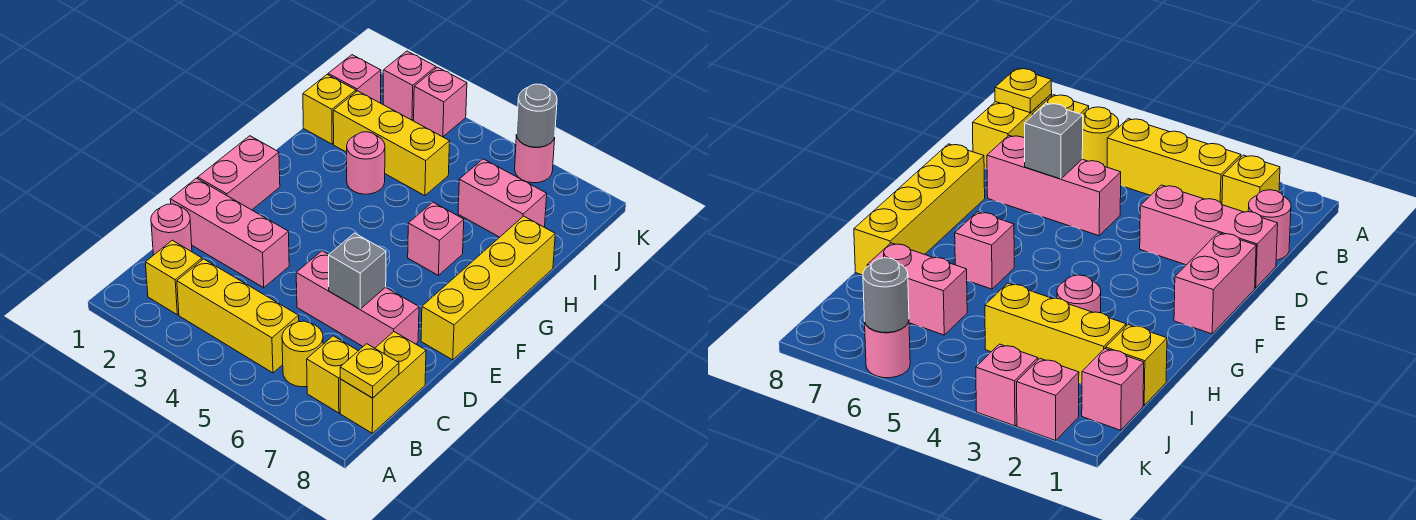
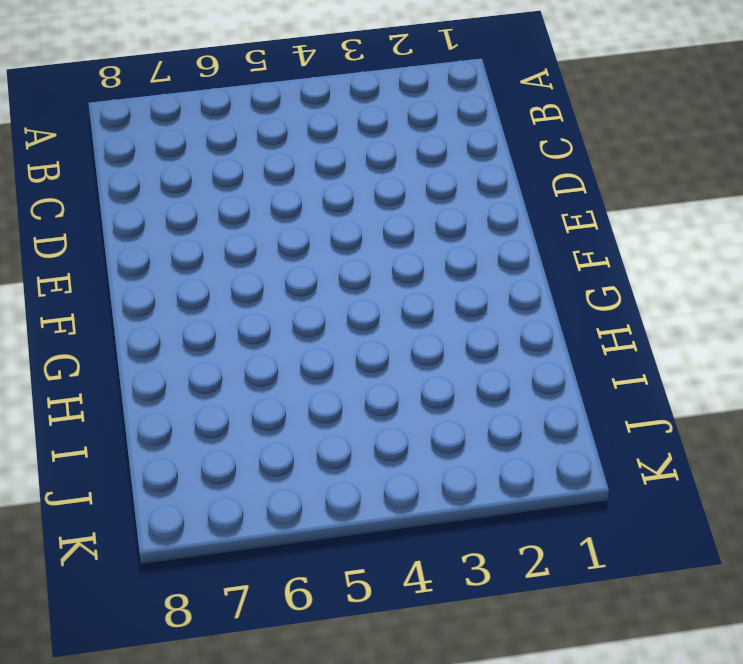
none -> yellow brick B2 level 1
none -> yellow brick B3:B5 level 1
none -> yellow round brick B6 level 1

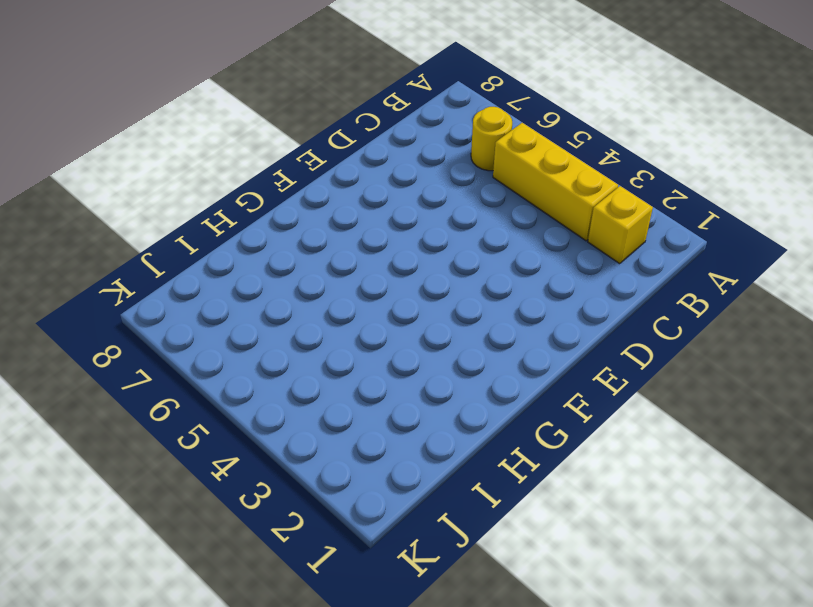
none -> yellow brick B7 level 1
none -> yellow brick B8:C8 level 1
none -> pink round brick C1 level 1

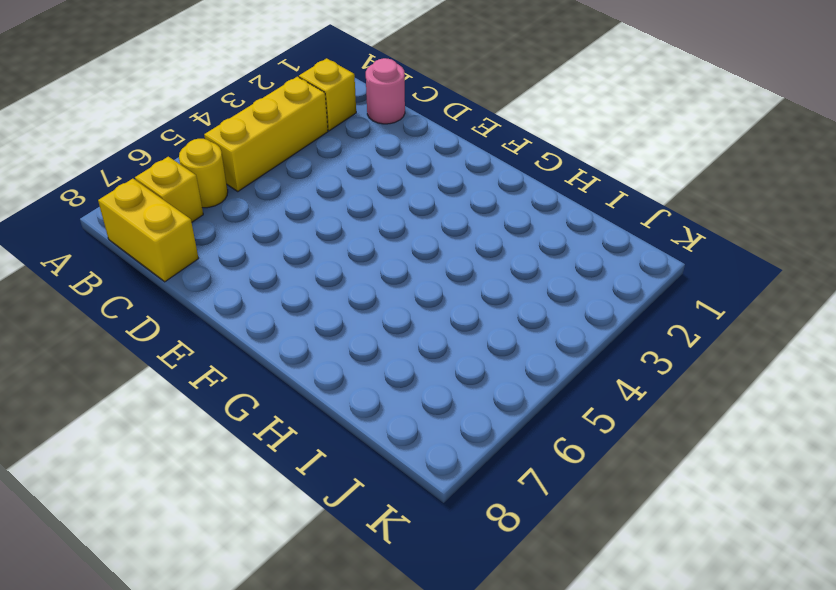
none -> pink brick D1:D3 level 1
none -> pink brick D5:D7 level 1
none -> pink brick E1:F1 level 1

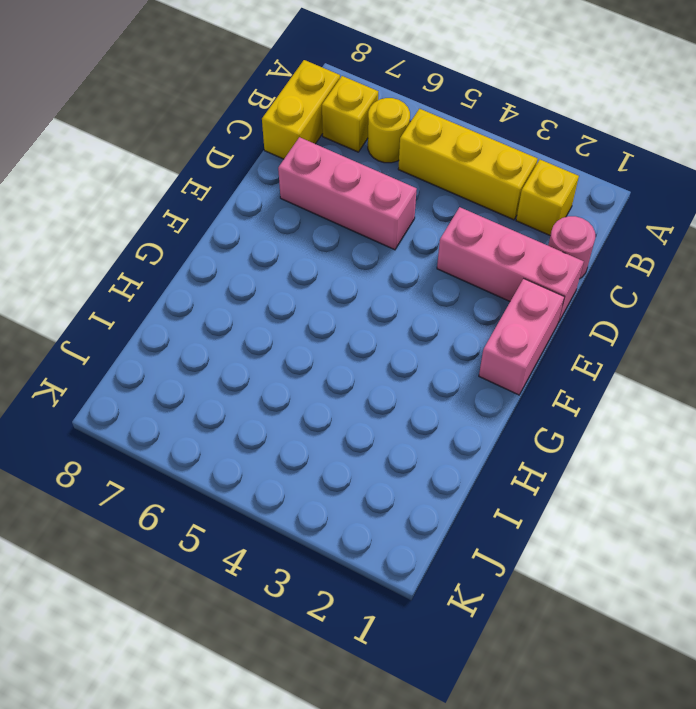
none -> yellow brick E8:H8 level 1
none -> pink brick G6 level 1
none -> pink round brick H3 level 1

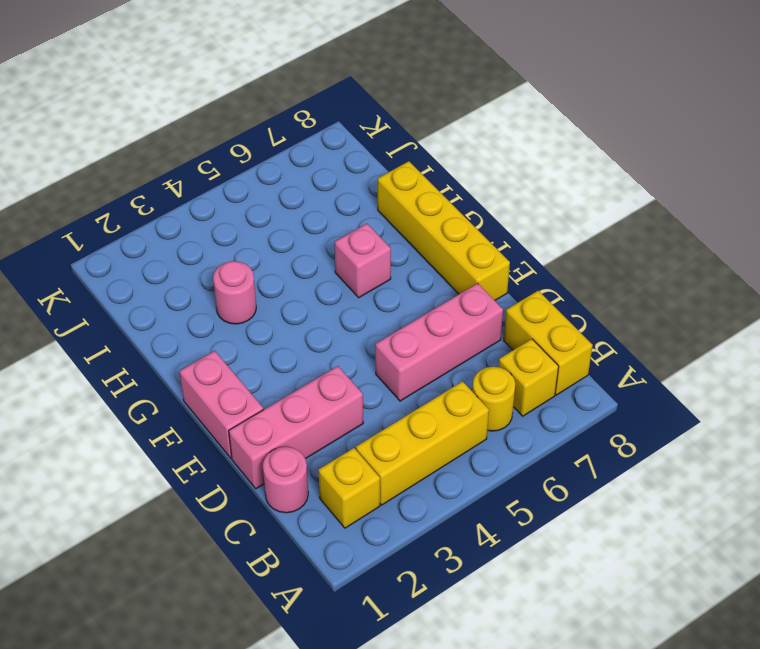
none -> yellow brick I1 level 1
none -> yellow brick I2:I4 level 1
none -> pink brick I6:I7 level 1

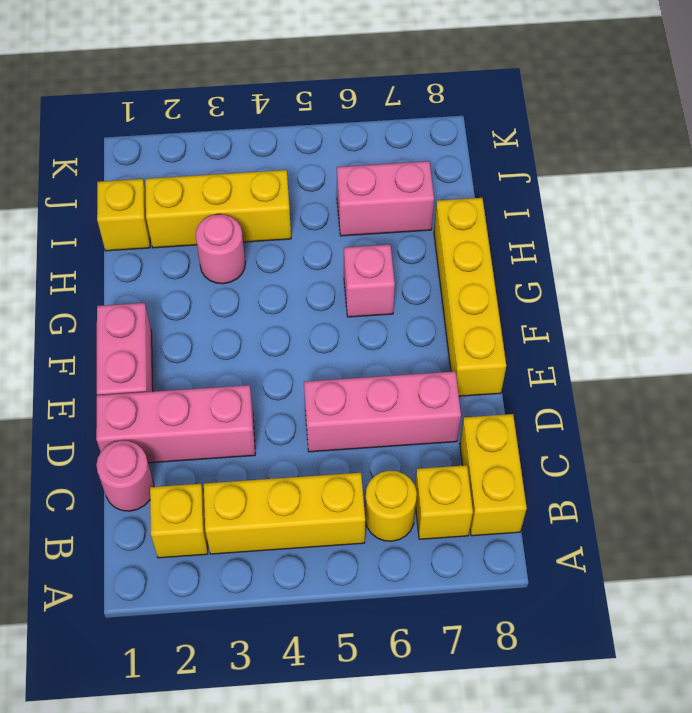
none -> pink brick J1 level 1
none -> pink brick K2 level 1
none -> pink brick K3 level 1

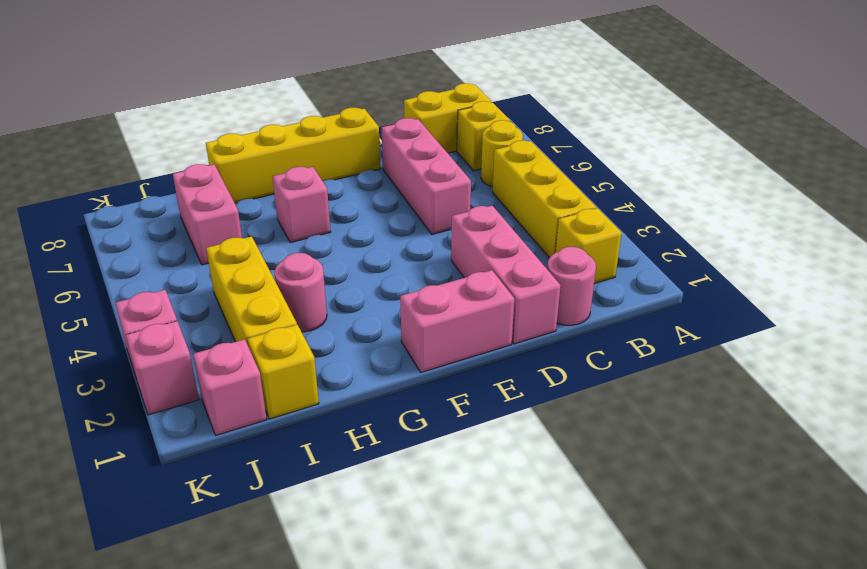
none -> pink round brick K6 level 1
none -> yellow plate B8 level 2
none -> grey brick D6 level 2

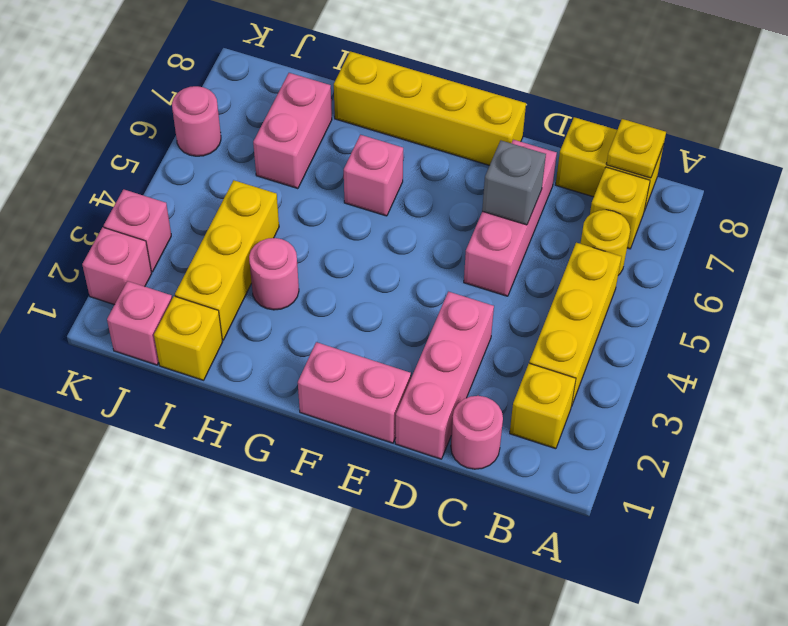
none -> grey round brick K6 level 2

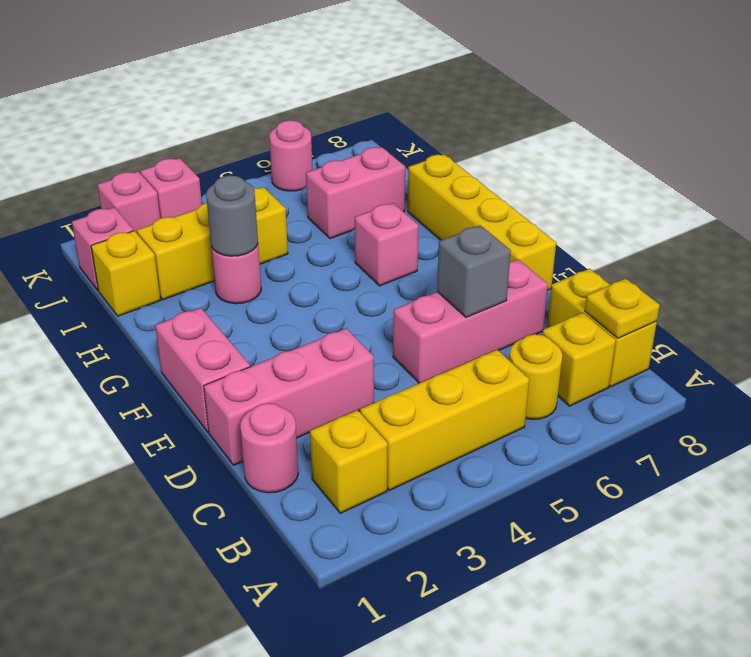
grey round brick H3 level 2 -> grey round brick K6 level 2

